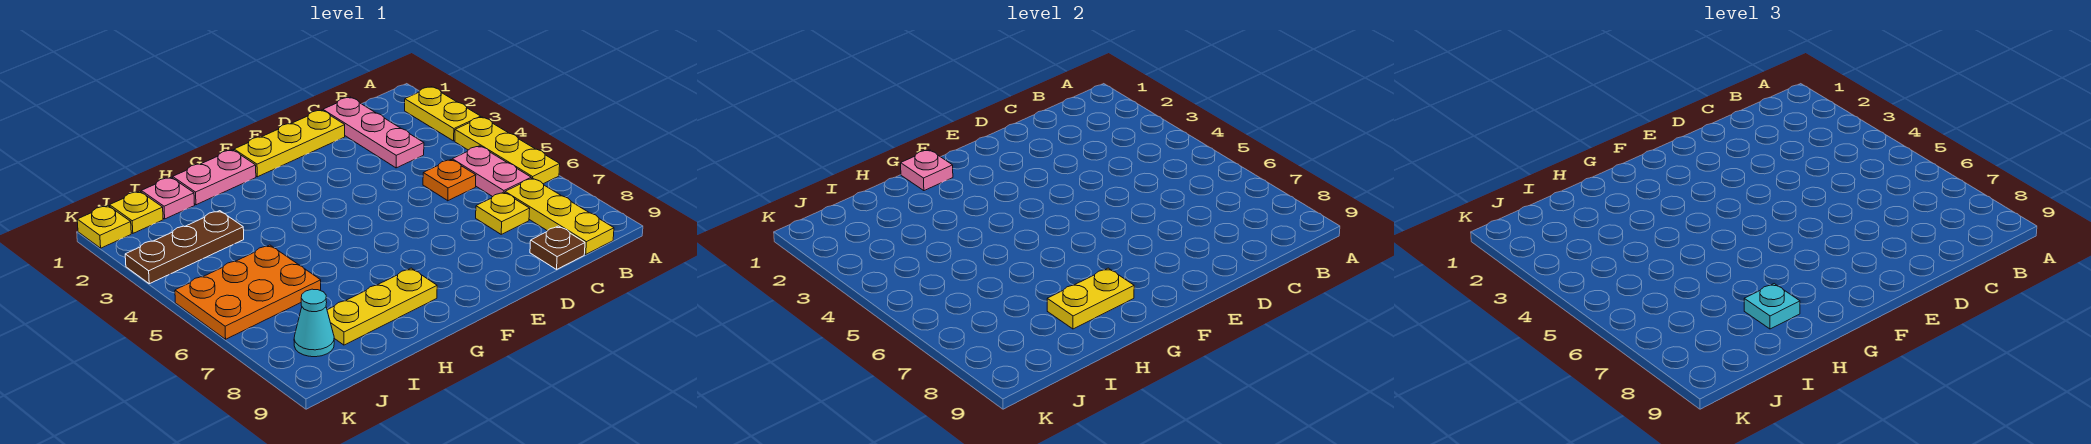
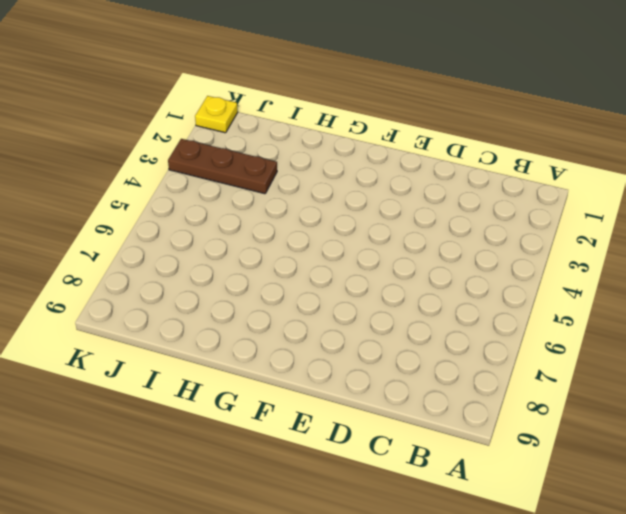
none -> yellow plate A2:A3 level 1
none -> yellow plate A4:A6 level 1
none -> pink plate B5:B6 level 1

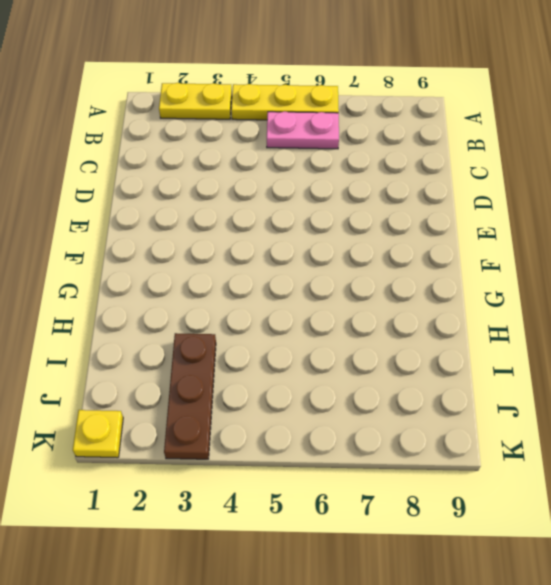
none -> yellow plate B7:B9 level 1
none -> pink plate C1:C3 level 1
none -> orange plate C5 level 1

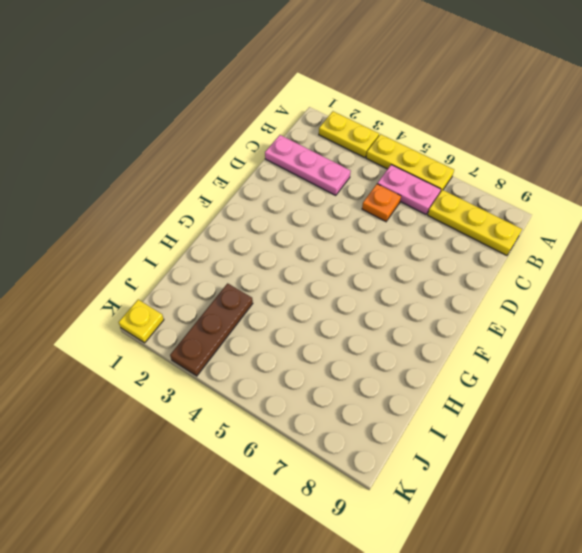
none -> yellow plate C7 level 1
none -> brown plate C9 level 1
none -> yellow plate D1:F1 level 1

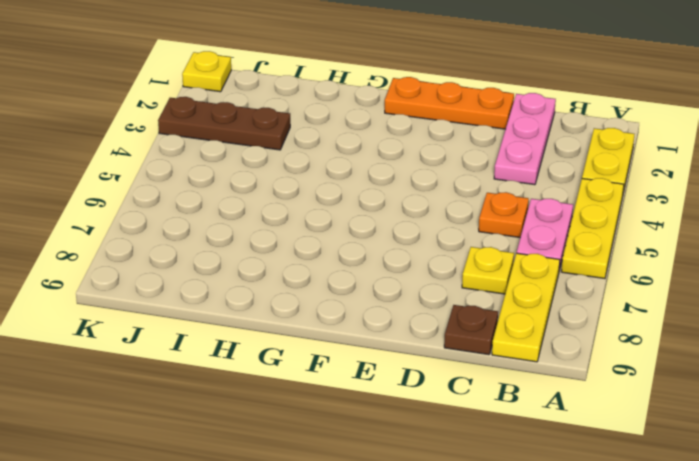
orange plate D1:F1 level 1 -> yellow plate D1:F1 level 1
none -> pink plate G1:H1 level 1
none -> yellow plate G8:I8 level 1
none -> pink plate I1 level 1

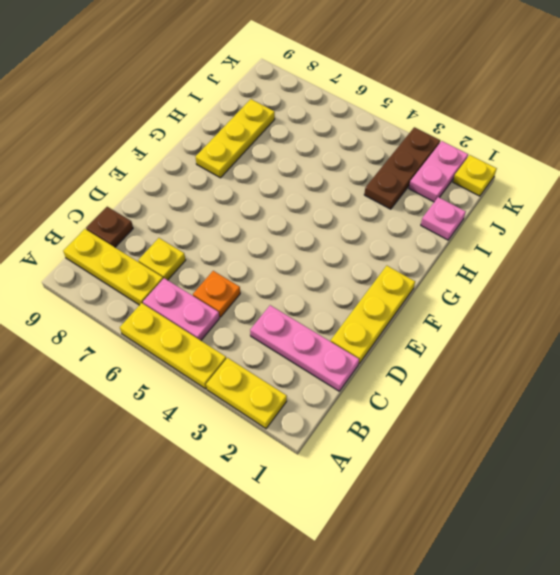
pink plate J2:K2 level 1 -> pink plate G1:H1 level 1
none -> orange plate I5:K6 level 1
none -> yellow plate J1 level 1
none -> cyan cone J8 level 1

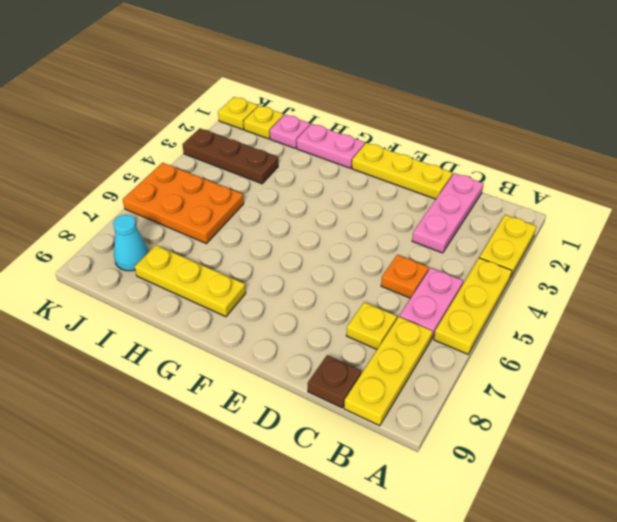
none -> pink plate G1 level 2
none -> yellow plate G8:H8 level 2
none -> cyan plate H8 level 3

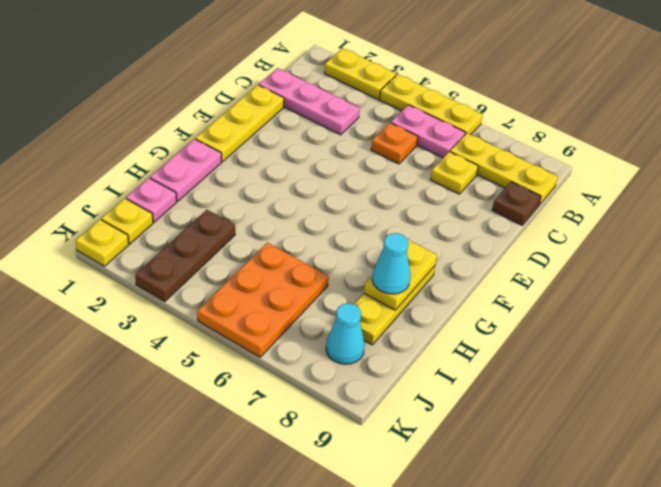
cyan cone H8 level 3 -> cyan plate H8 level 3
none -> pink plate G1 level 2

